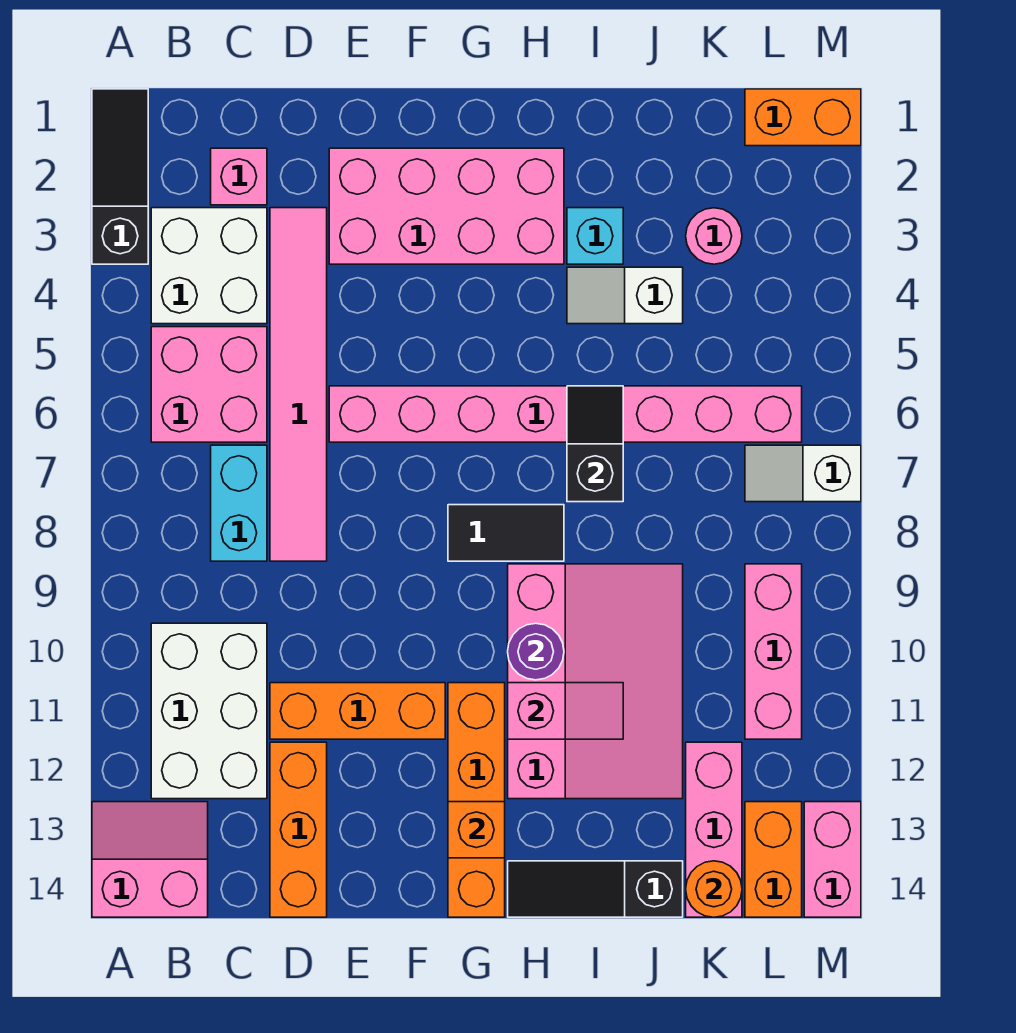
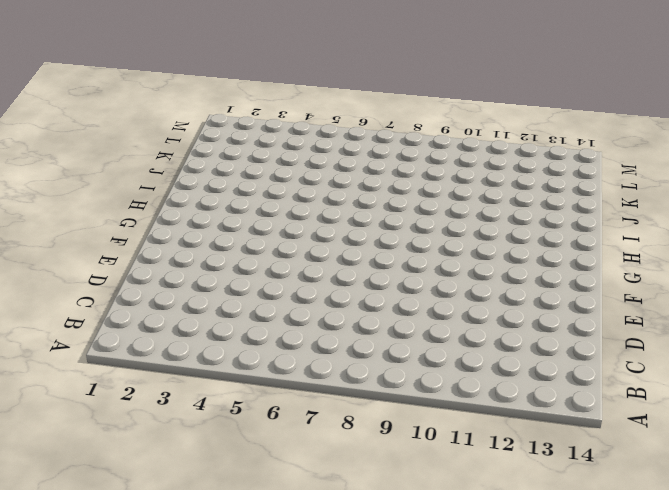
none -> black slope A1:A3 level 1 top 3
none -> pink slope A13:B14 level 1 top 14
none -> white brick B3:C4 level 1
none -> pink brick B5:C6 level 1

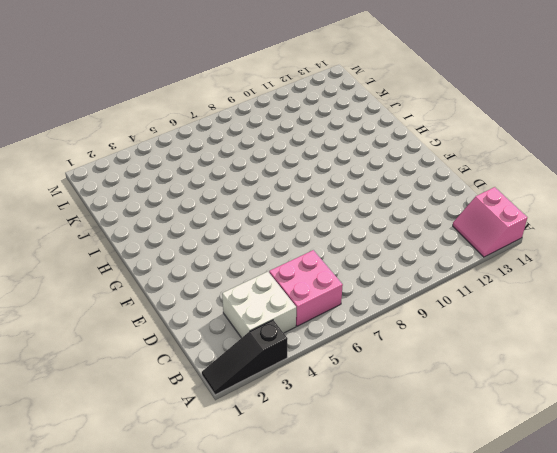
none -> white brick B10:C12 level 1
none -> pink brick C2 level 1
none -> cyan brick C7:C8 level 1
none -> pink tile D3:D8 level 1

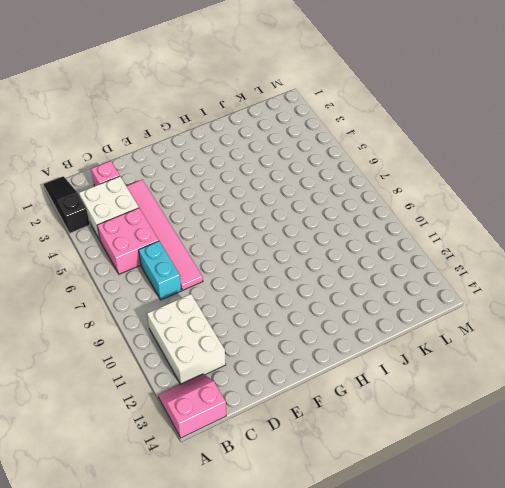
none -> orange brick D11:F11 level 1
none -> orange brick D12:D14 level 1
none -> pink brick E2:H3 level 1
none -> pink brick E6:L6 level 1

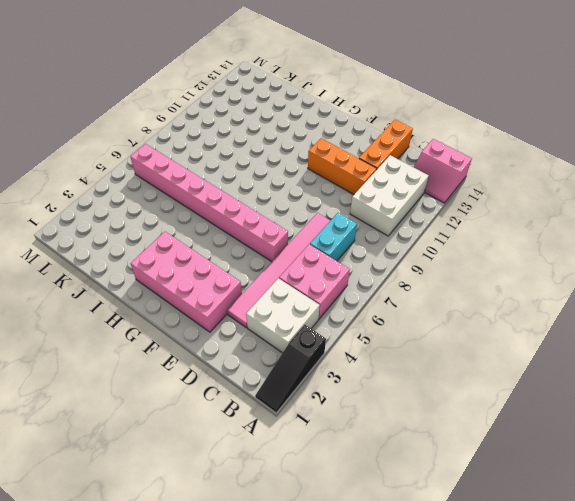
none -> pink brick C2 level 1
none -> black tile G8:H8 level 1
none -> orange brick G11:G14 level 1
none -> pink slope H9:J12 level 1 top H

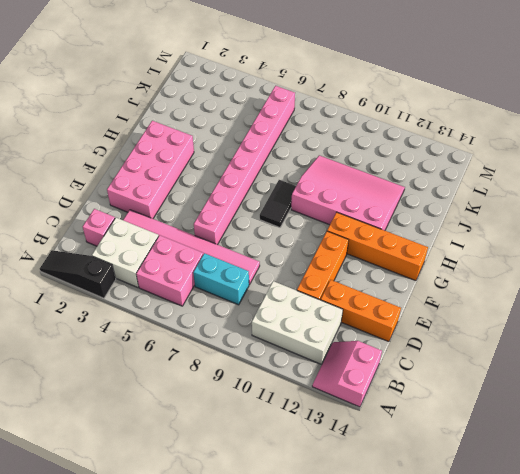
none -> black slope H14:J14 level 1 top J
none -> cyan brick I3 level 1
none -> white slope I4:J4 level 1 top J
none -> pink round brick K3 level 1

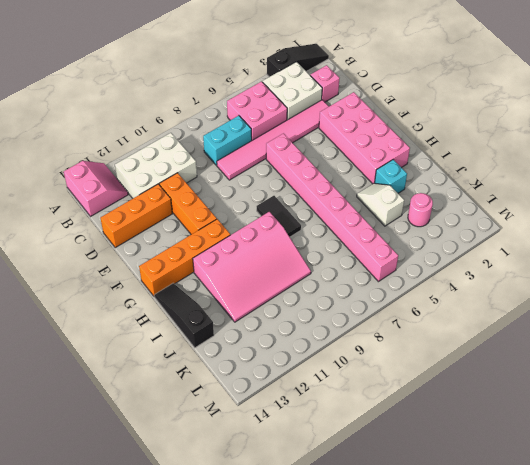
none -> pink brick K12:K14 level 1
none -> orange brick L1:M1 level 1
none -> white slope L7:M7 level 1 top M
none -> pink brick L9:L11 level 1

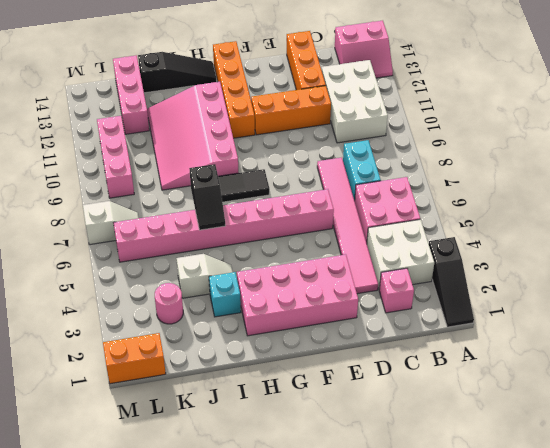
none -> orange brick L13:L14 level 1
none -> pink brick M13:M14 level 1
none -> orange brick G13 level 2
none -> purple round brick H10 level 2

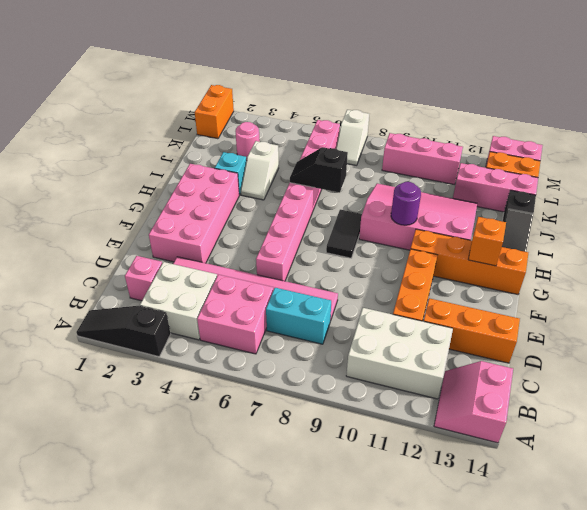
none -> pink slope H11:I11 level 2 top H
none -> orange round brick K14 level 2

